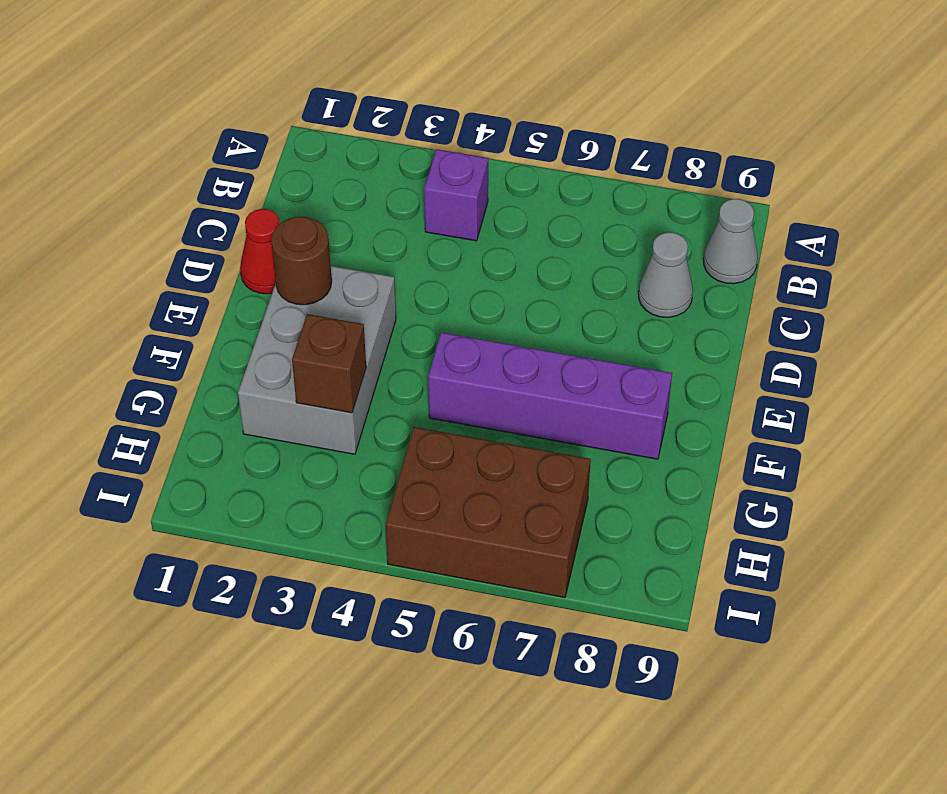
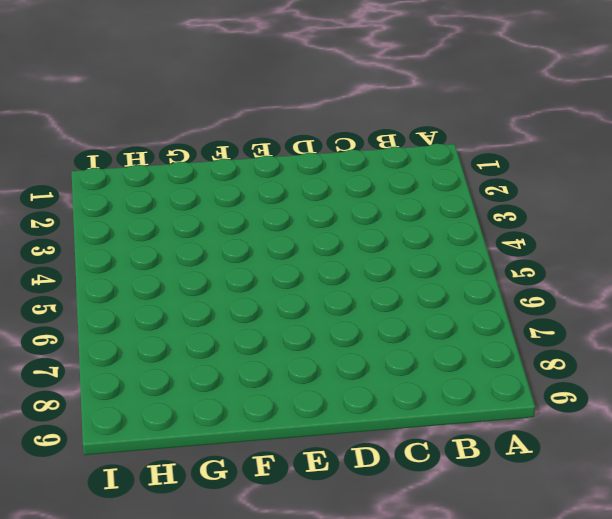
none -> purple brick B4 level 1
none -> grey cone B9 level 1

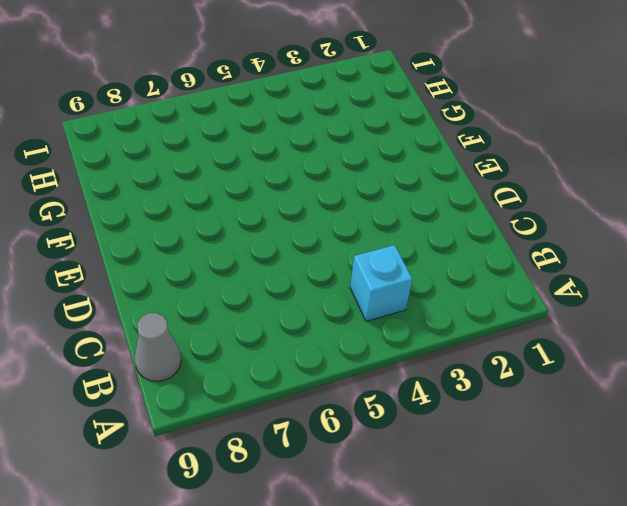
cyan brick B4 level 1 -> purple brick B4 level 1
none -> grey cone C8 level 1
none -> red cone D1 level 1

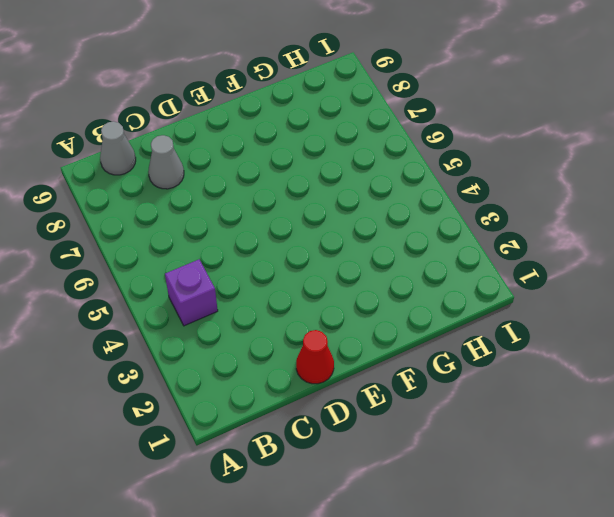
none -> grey brick E2:G3 level 1
none -> purple brick F5:F8 level 1

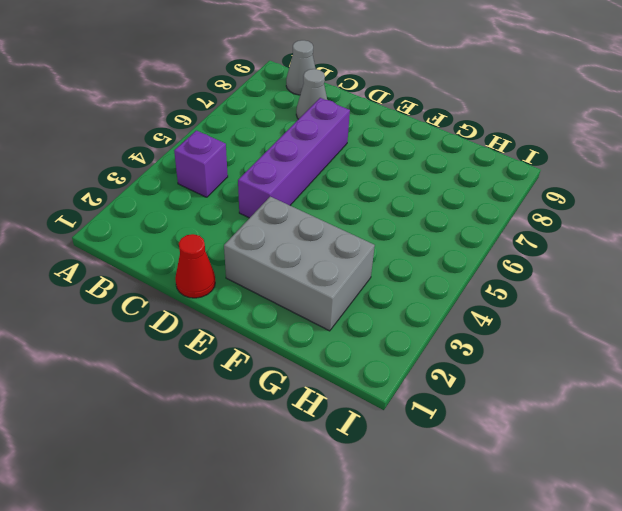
purple brick D4:D7 level 1 -> purple brick F5:F8 level 1
none -> brown brick H5:I7 level 1
none -> brown round brick E2 level 2

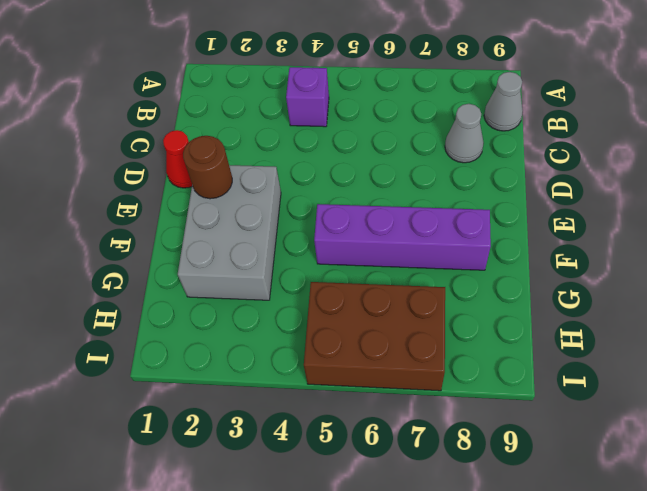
none -> brown brick G3 level 2

